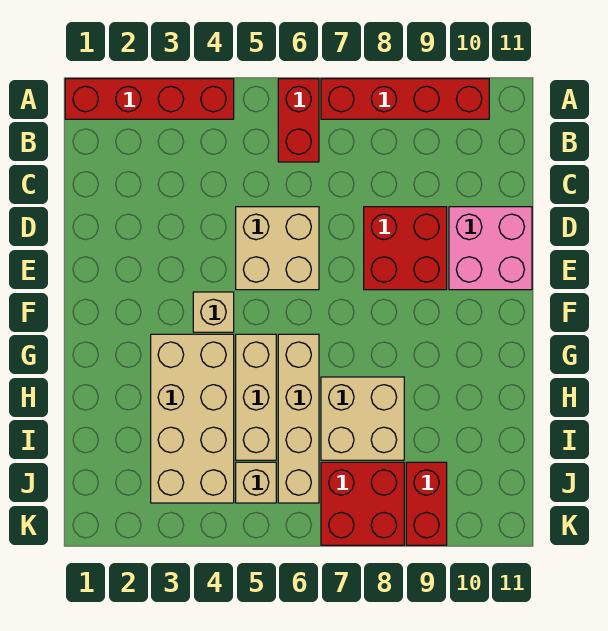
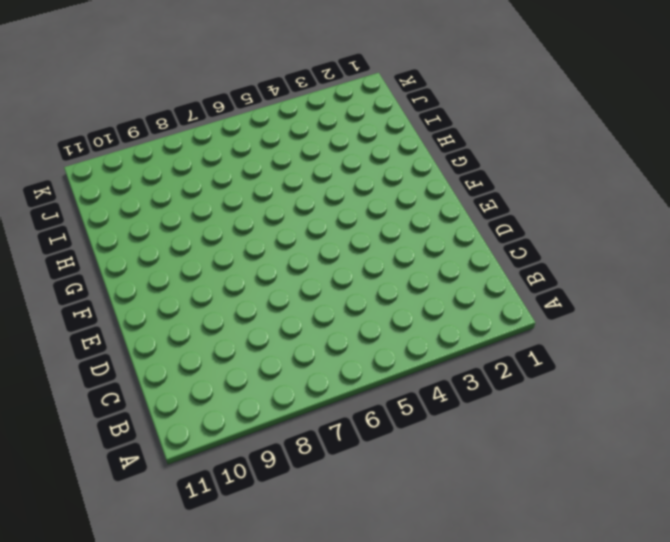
none -> red brick A1:A4 level 1
none -> red brick A6:B6 level 1
none -> red brick A7:A10 level 1

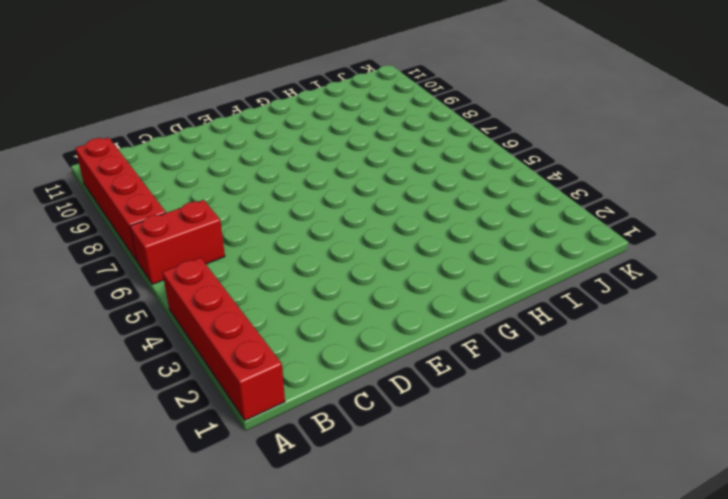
none -> tan brick D5:E6 level 1
none -> red brick D8:E9 level 1
none -> pink brick D10:E11 level 1

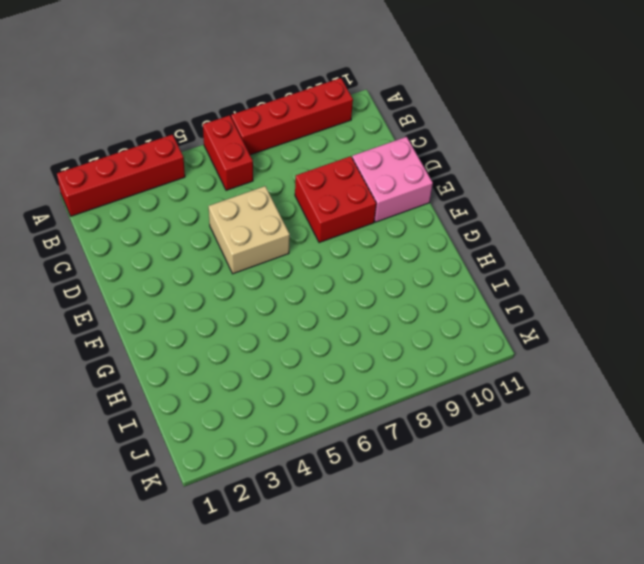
none -> tan brick F4 level 1
none -> tan brick G3:J4 level 1
none -> tan brick G5:I5 level 1

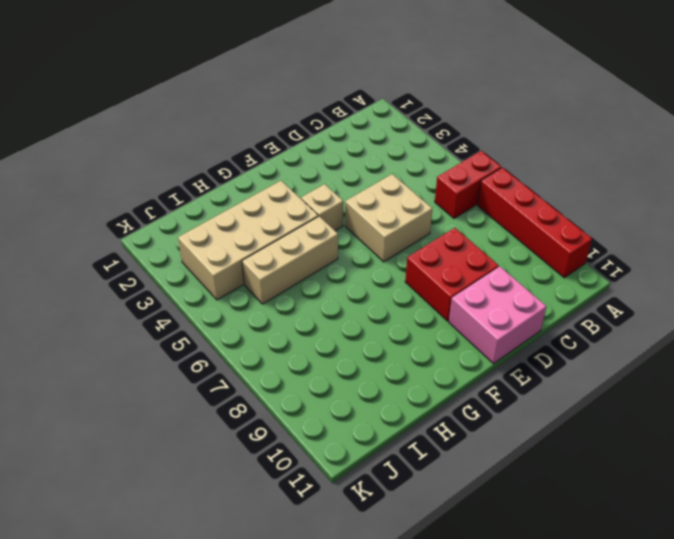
none -> red brick A1:A4 level 1
none -> tan brick G6:J6 level 1
none -> tan brick H7:I8 level 1

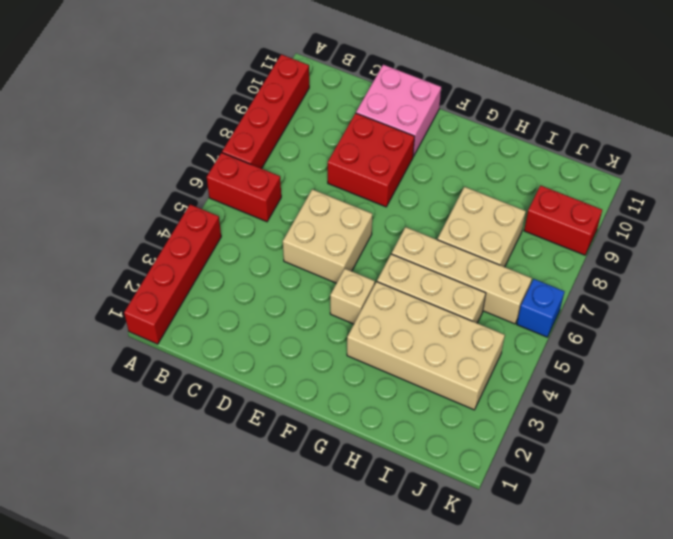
blue brick K6 level 1 -> none
none -> tan brick J5 level 1
none -> red brick J7:K8 level 1

